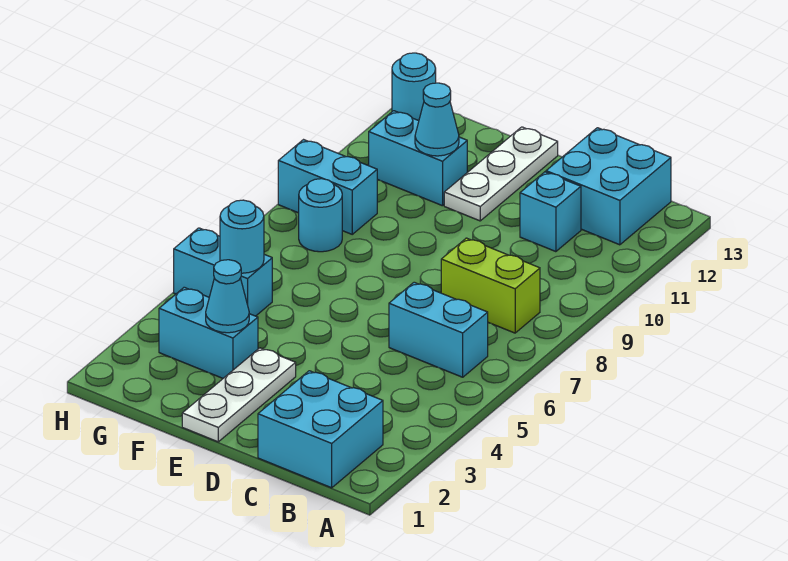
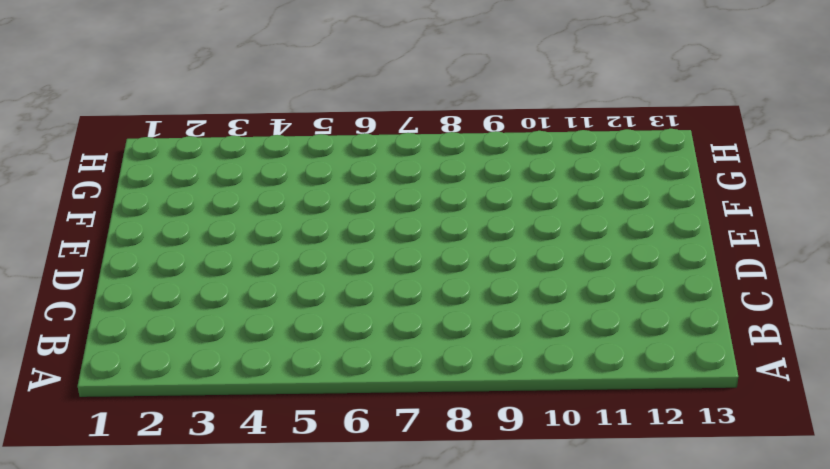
none -> cyan brick B1:C2 level 1
none -> cyan brick B6:C6 level 1
none -> lime brick B8:C8 level 1

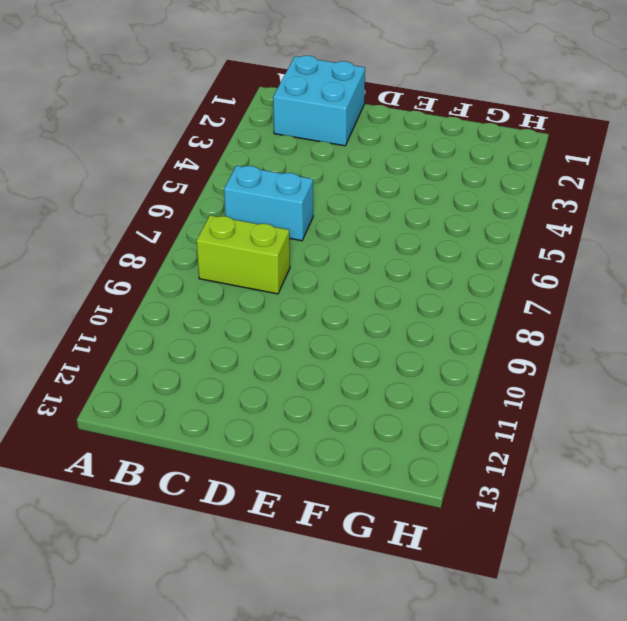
none -> cyan brick B12:C13 level 1
none -> cyan brick C11 level 1
none -> white plate E1:E3 level 1

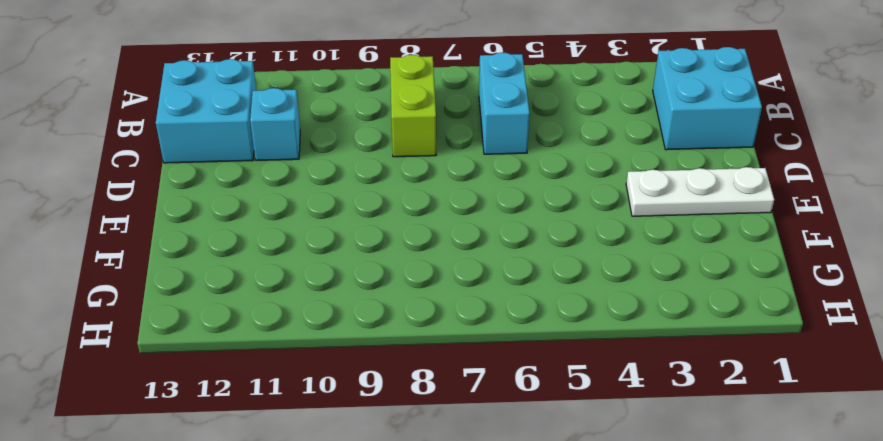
none -> white plate E11:E13 level 1
none -> cyan brick F3:G3 level 1
none -> cyan brick F11:G11 level 1

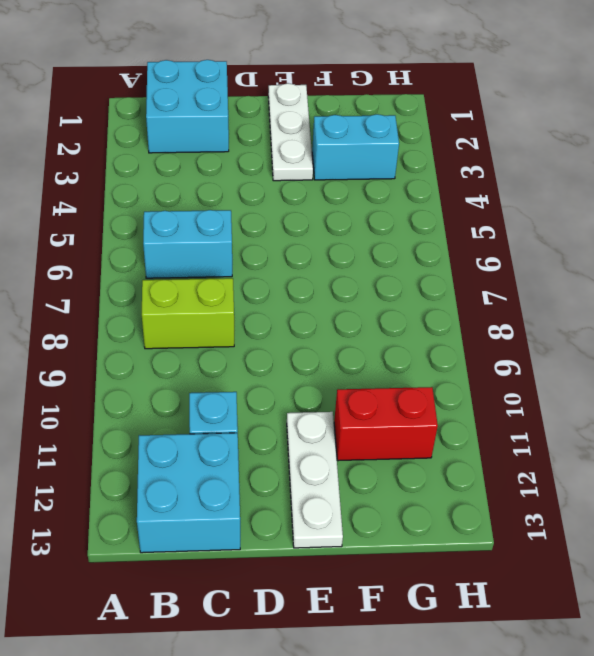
red brick F11:G11 level 1 -> cyan brick F11:G11 level 1
none -> cyan brick G5:H5 level 1
none -> cyan round brick G8 level 1
none -> cyan brick G9:H9 level 1

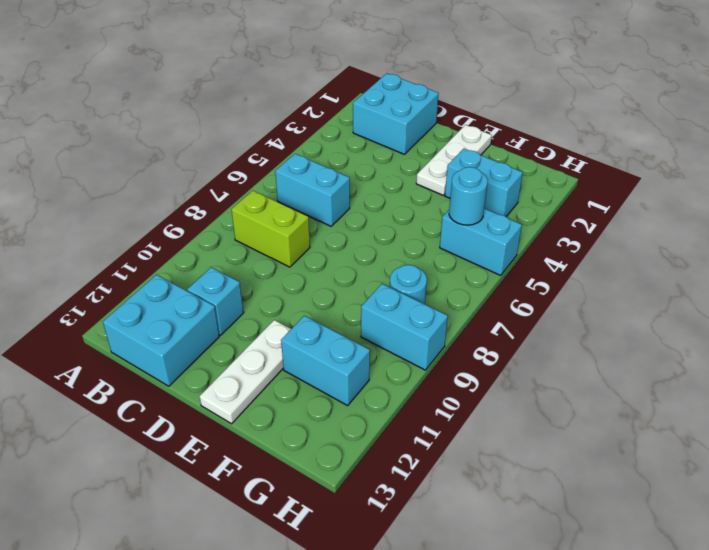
none -> cyan round brick H13 level 1
none -> cyan cone F3 level 2
none -> cyan cone F11 level 2

